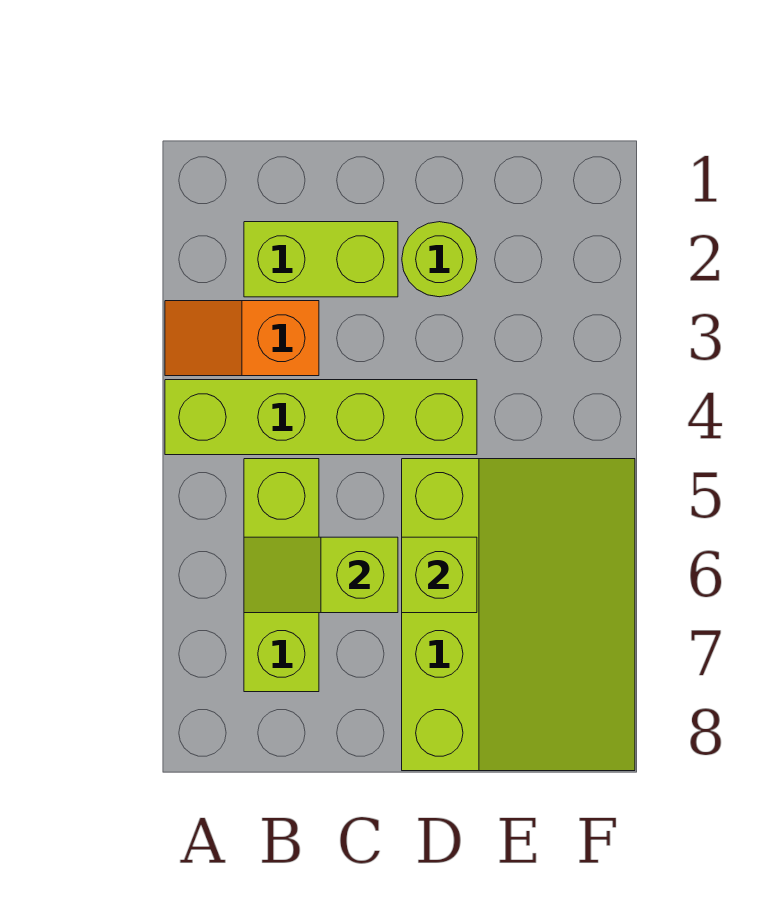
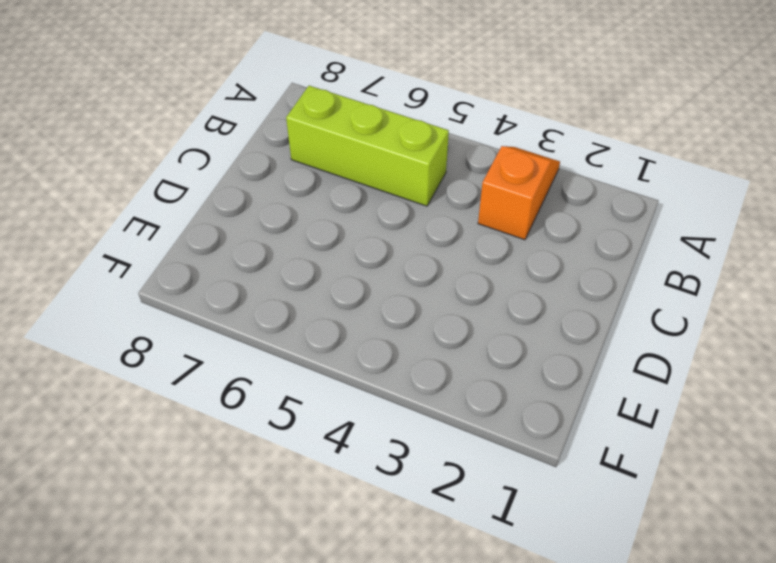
none -> lime brick A4:D4 level 1
none -> lime brick B2:C2 level 1

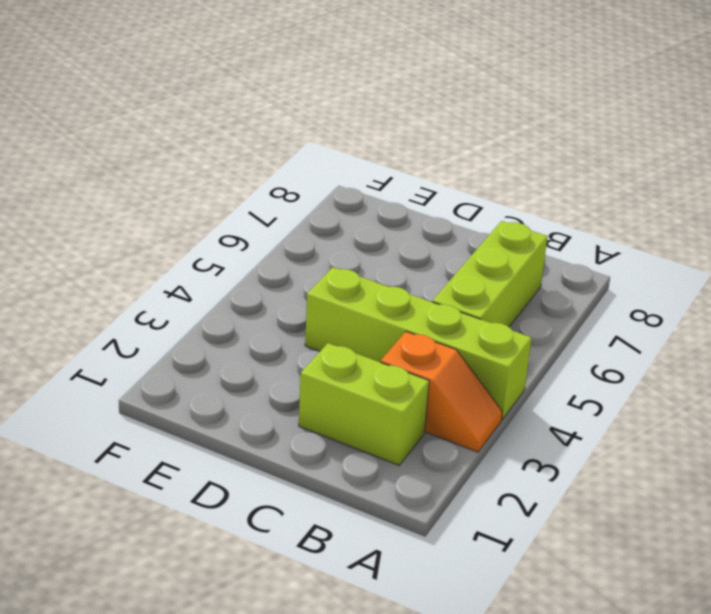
none -> lime round brick D2 level 1
none -> lime slope D5:F8 level 1 top D

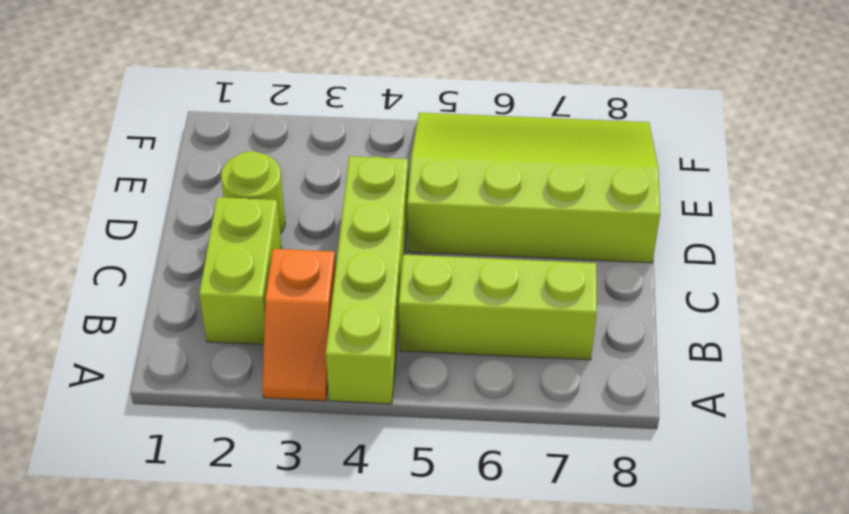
none -> lime slope B6:C6 level 2 top C
none -> lime brick D6 level 2

